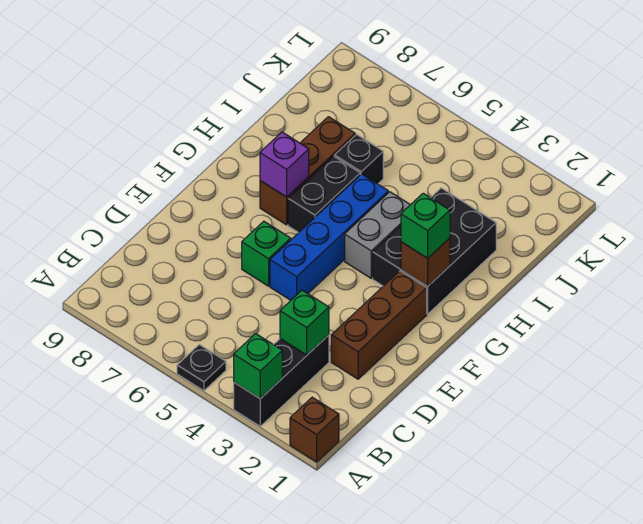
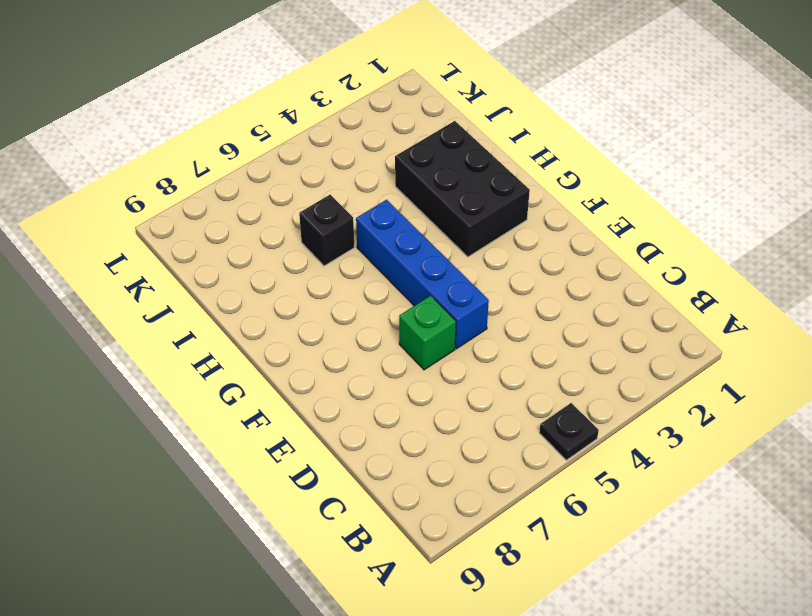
none -> brown brick A1 level 1
none -> black brick A3:C3 level 1
none -> brown brick D2:F2 level 1

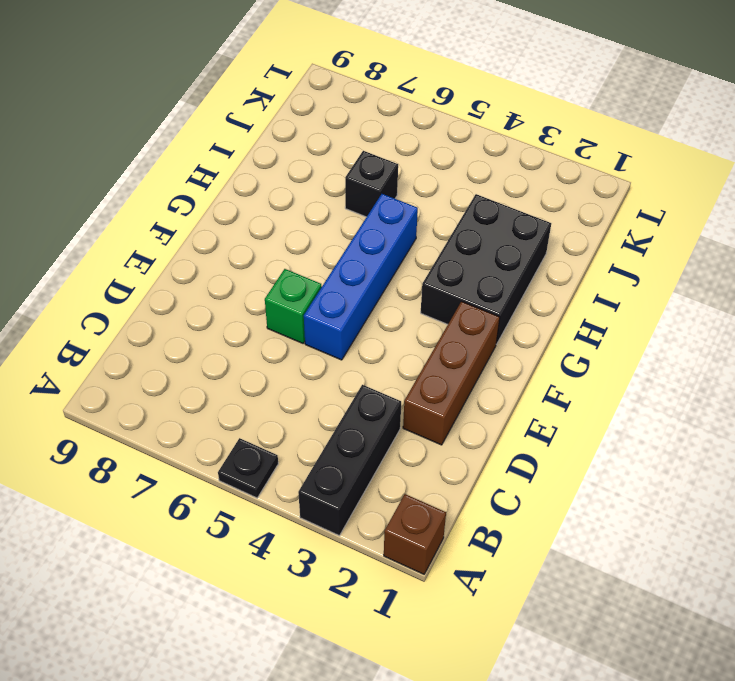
none -> grey brick G4:H4 level 1
none -> black brick G6:H6 level 1
none -> brown brick G7:I7 level 1

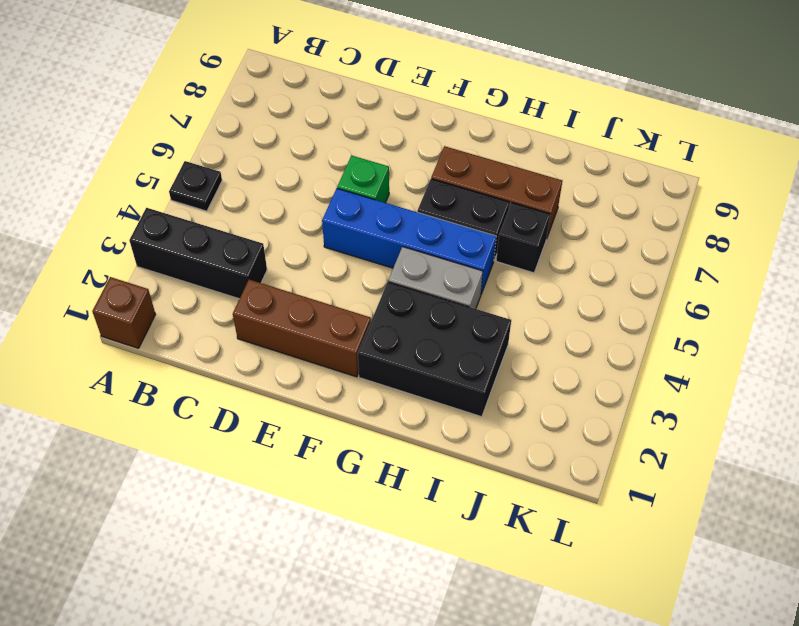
none -> green brick A3 level 2
none -> green brick C3 level 2
none -> brown brick G2 level 2

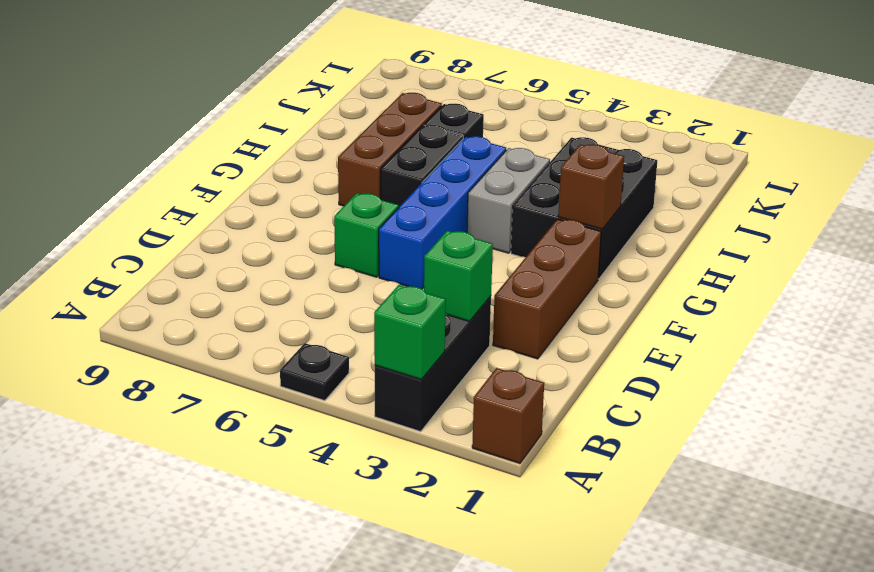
none -> purple brick G7 level 2
none -> green brick G2 level 3

